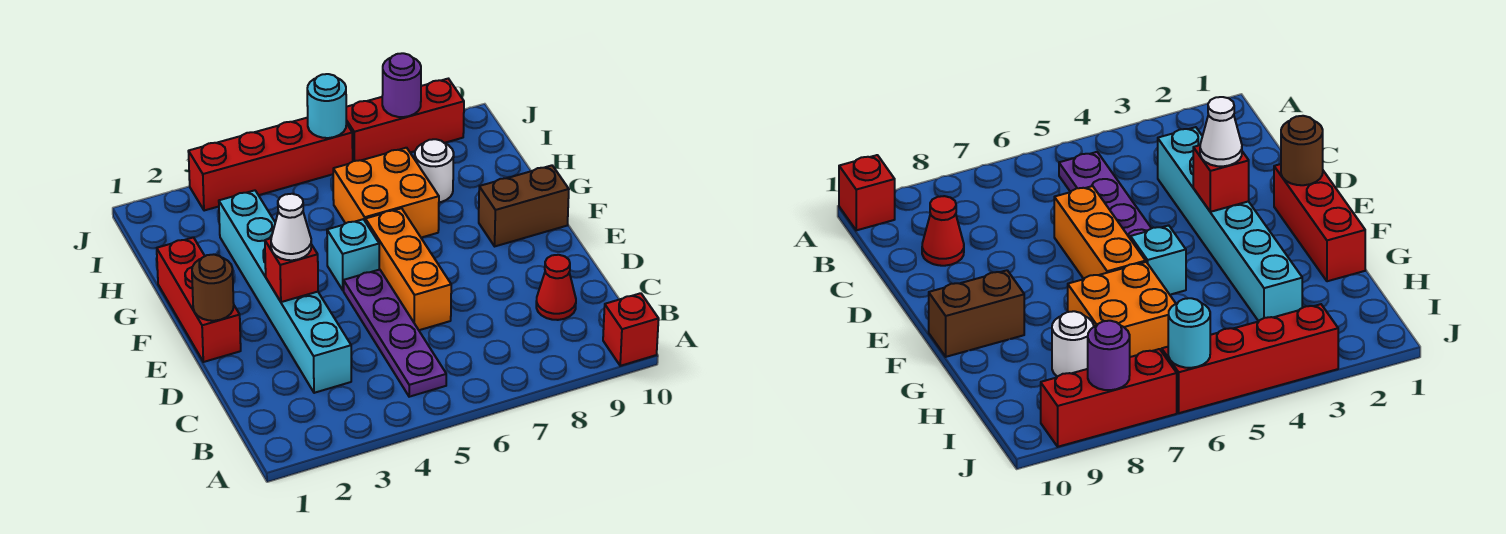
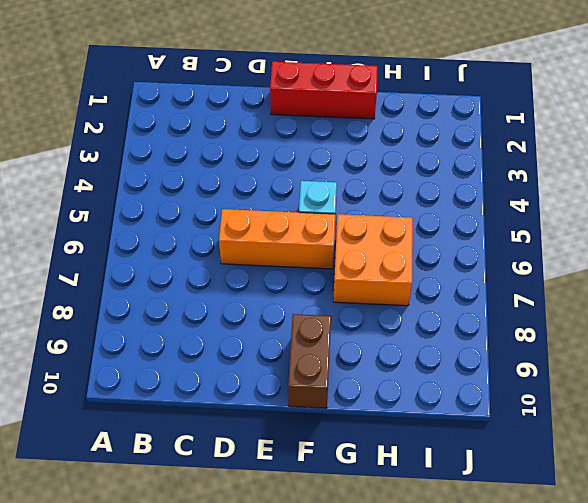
none -> red brick A10 level 1
none -> purple plate B5:E5 level 1
none -> cyan brick C3:H3 level 1

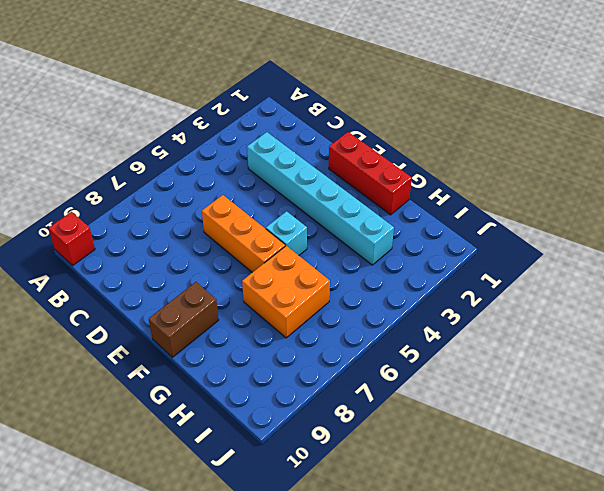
none -> purple plate B5:E5 level 1
none -> red cone C9 level 1
none -> white round brick H8 level 1

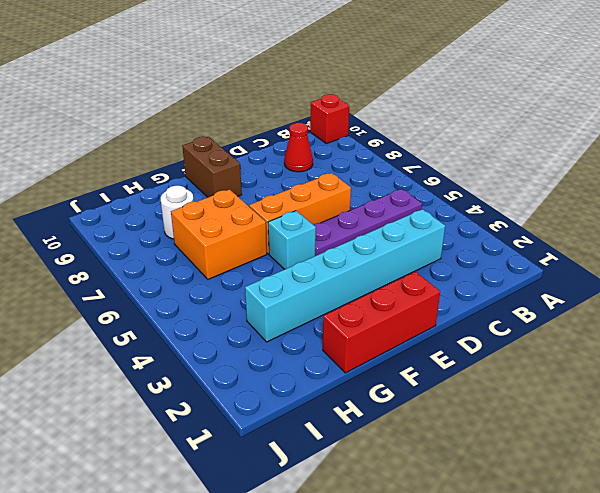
none -> red brick J3:J6 level 1
none -> red brick J7:J9 level 1
none -> brown round brick E1 level 2

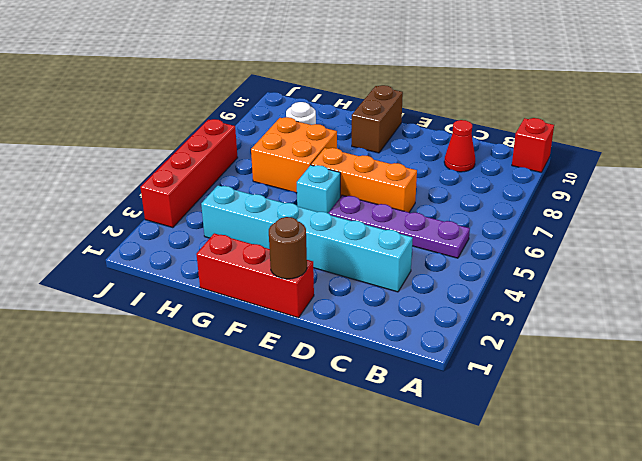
none -> red brick J7:J9 level 1
none -> red brick E3 level 2
none -> cyan round brick J6 level 2

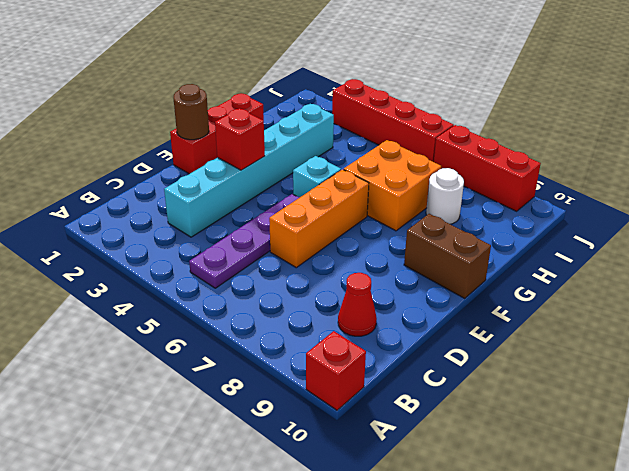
none -> cyan round brick J6 level 2
none -> purple round brick J8 level 2
none -> white cone E3 level 3

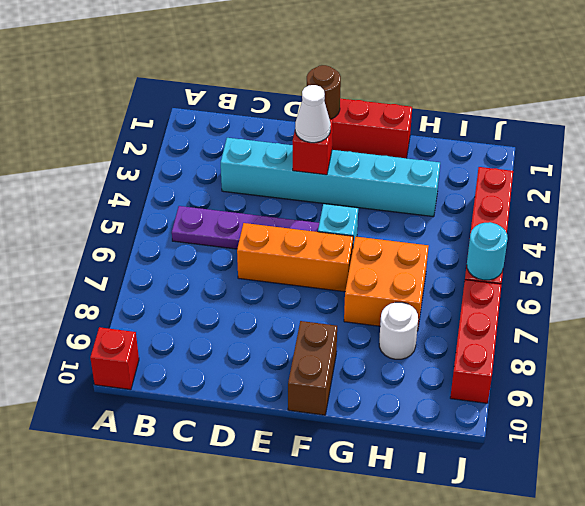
none -> red cone C9 level 1
none -> purple round brick J8 level 2

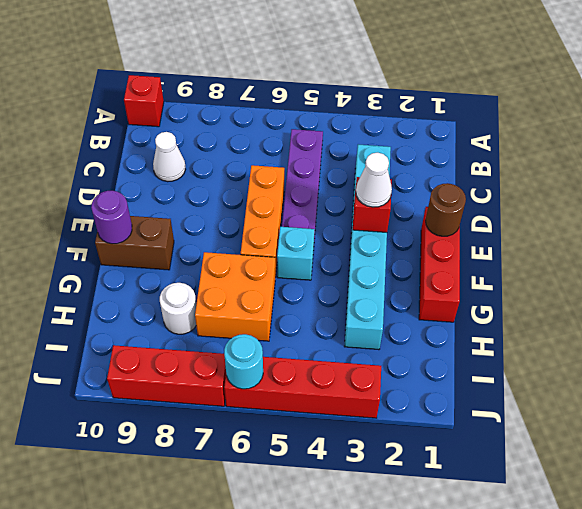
white cone C9 level 1 -> red cone C9 level 1
purple round brick F10 level 2 -> purple round brick J8 level 2

